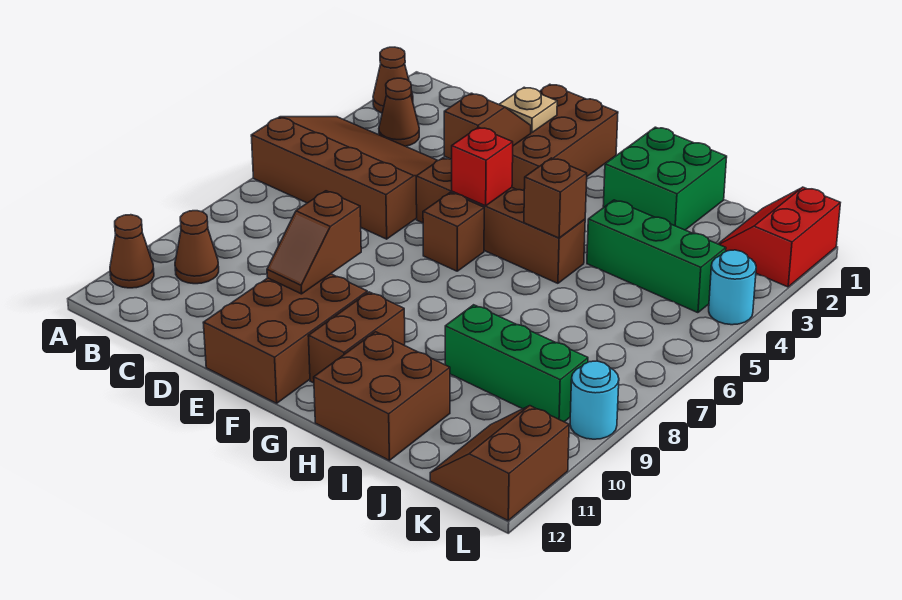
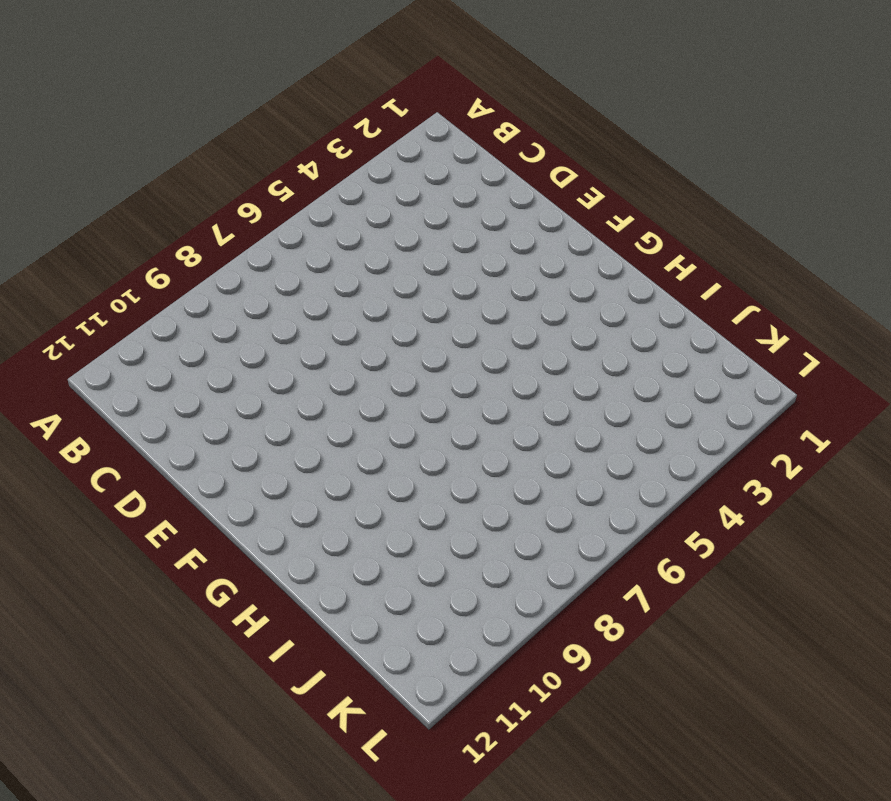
none -> brown cone A2 level 1
none -> brown slope A4:D6 level 1 top 6
none -> brown cone A11 level 1

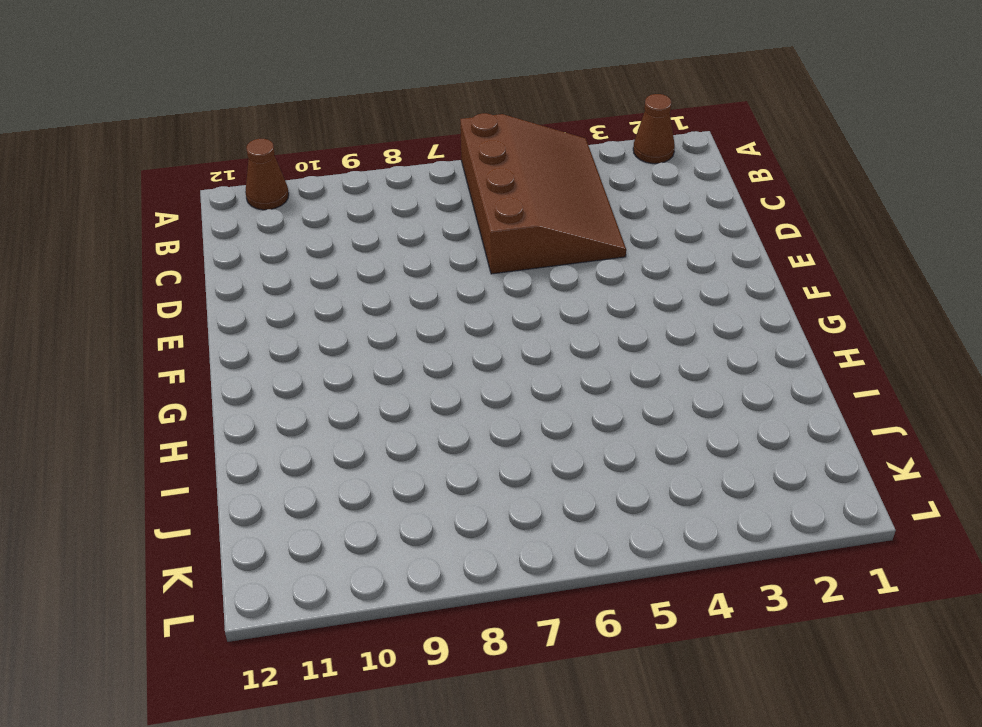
none -> brown cone B3 level 1
none -> brown cone B10 level 1
none -> brown brick E1:F3 level 1

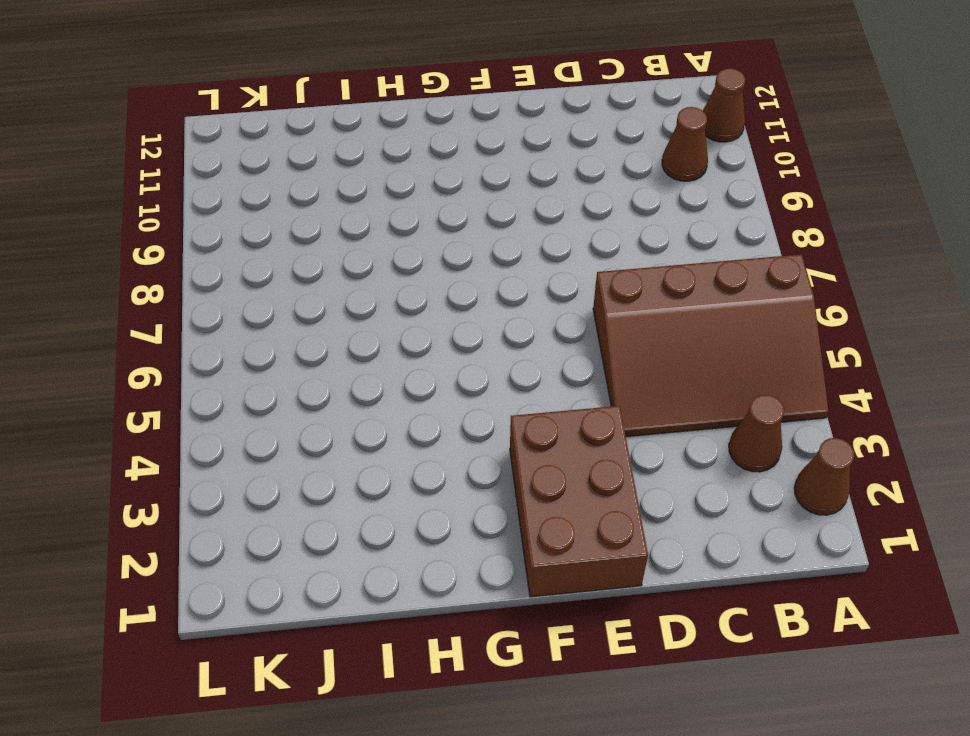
none -> brown brick E5:H5 level 1
none -> brown brick E10:F12 level 1
none -> brown brick F6 level 1

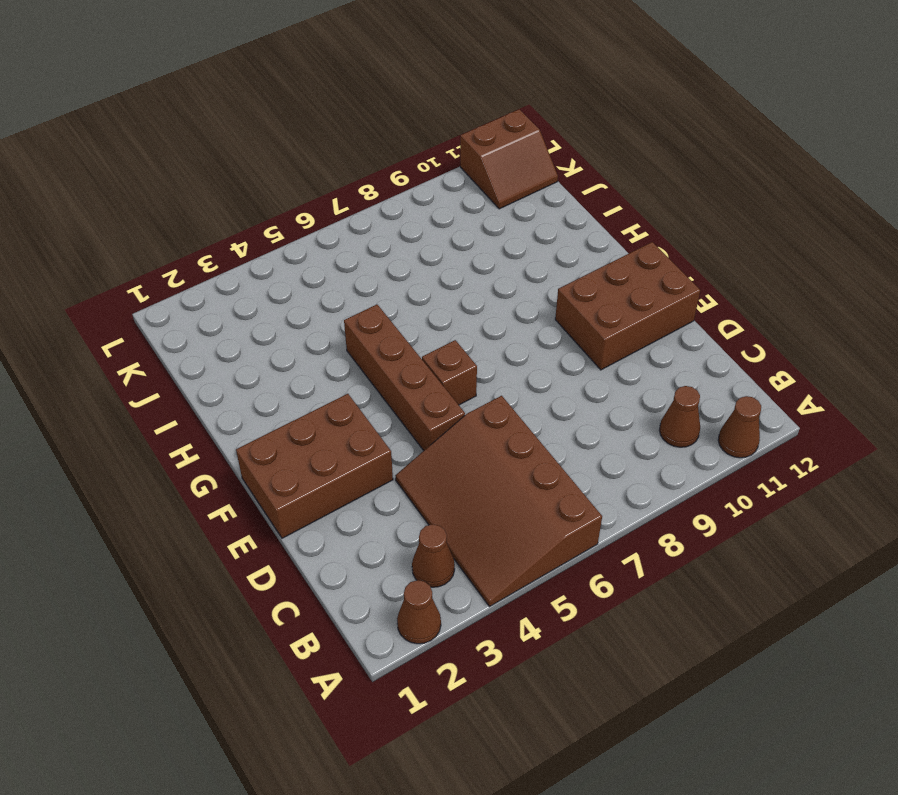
none -> brown brick G10:G11 level 1
none -> green brick H1:I2 level 1
none -> brown brick H11:I12 level 1

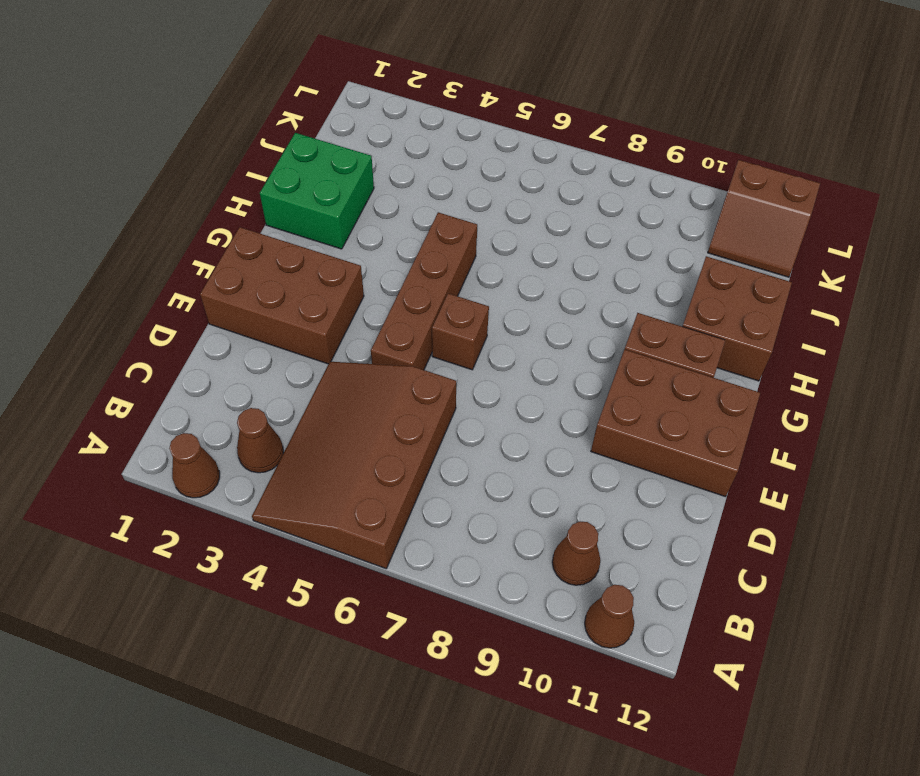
none -> green brick I4:K4 level 1
none -> green brick I9:K9 level 1
none -> red slope K1:L2 level 1 top L

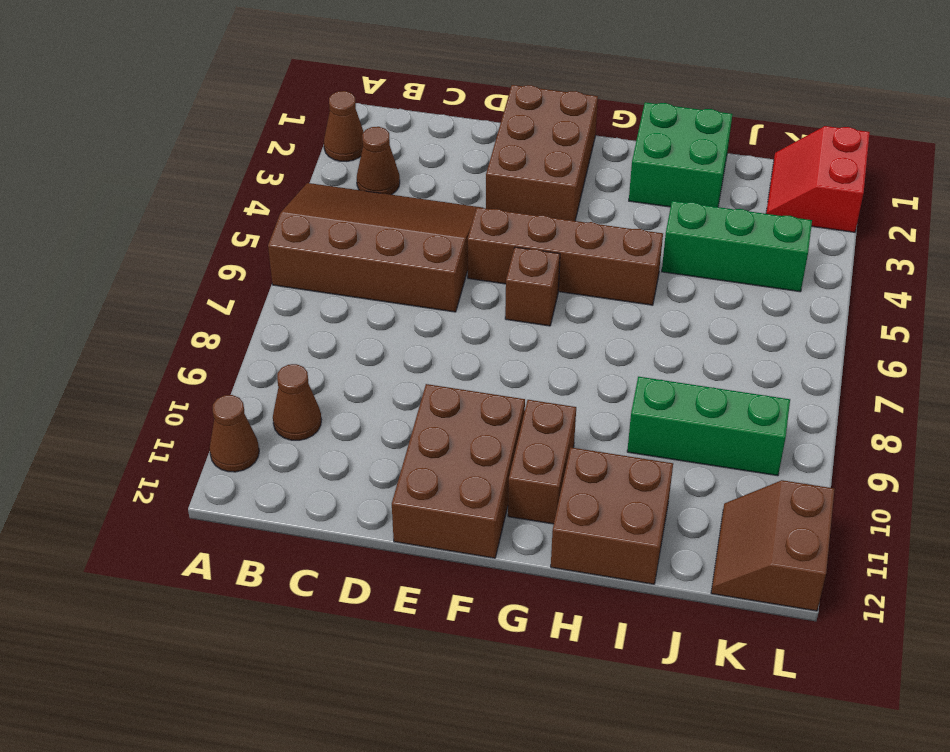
none -> cyan round brick L4 level 1
none -> cyan round brick L9 level 1
none -> tan plate E2 level 2

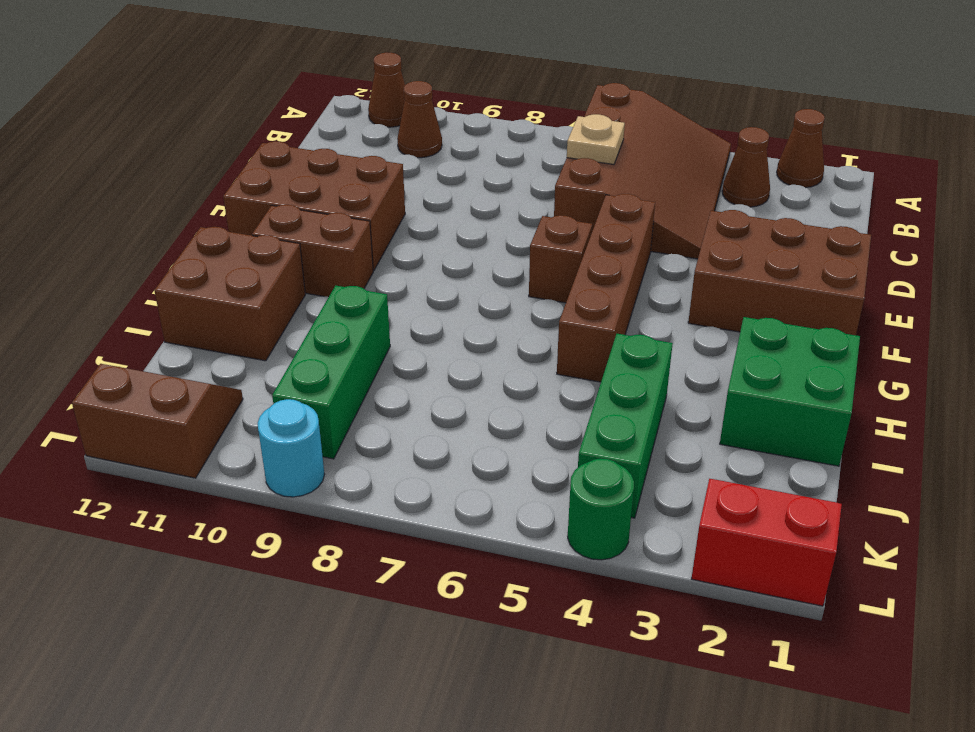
tan plate C6 level 2 -> tan plate E2 level 2
green round brick L4 level 1 -> cyan round brick L4 level 1
none -> brown slope E3:E4 level 2 top 4
none -> brown slope E9:E10 level 2 top 9
none -> red brick F5 level 2

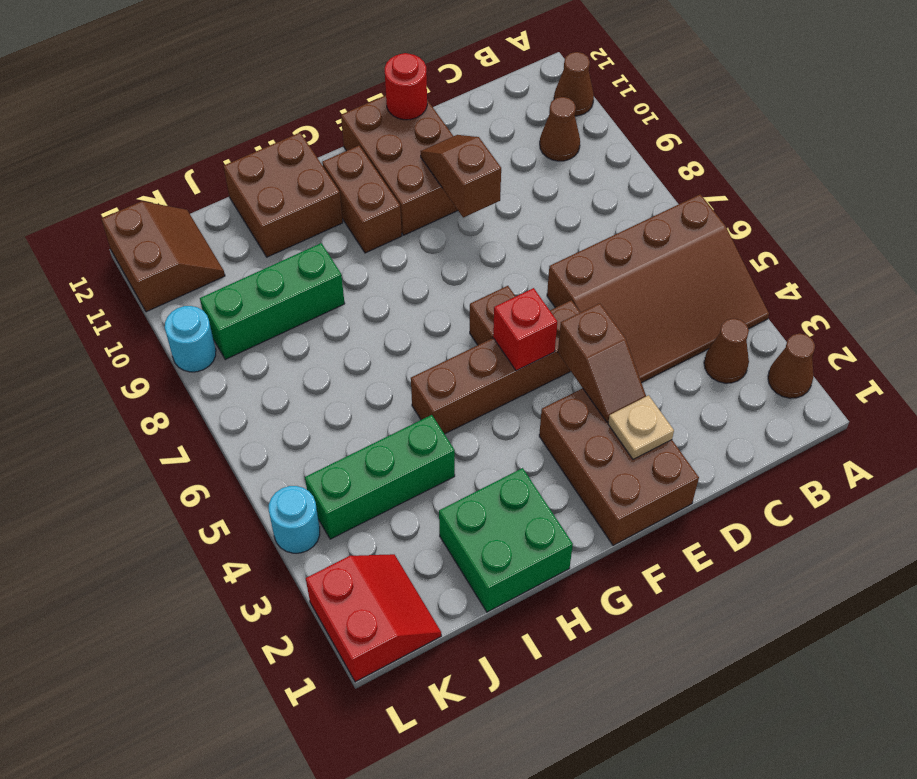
red round brick E12 level 2 -> none
none -> brown brick H5 level 2

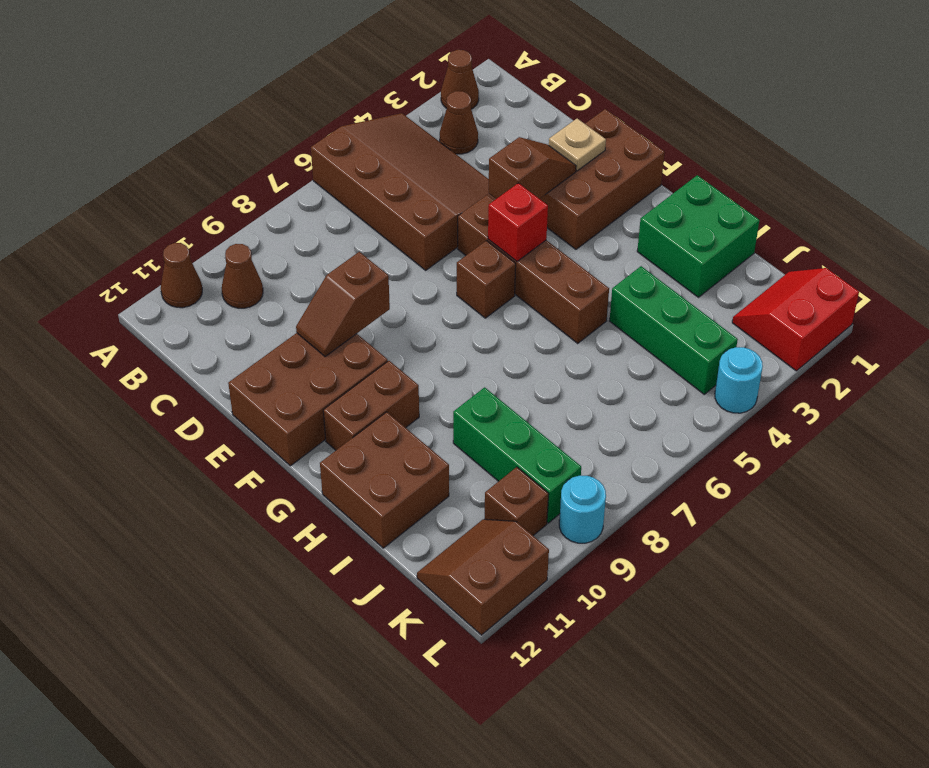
brown brick K10 level 1 -> brown brick H5 level 2

